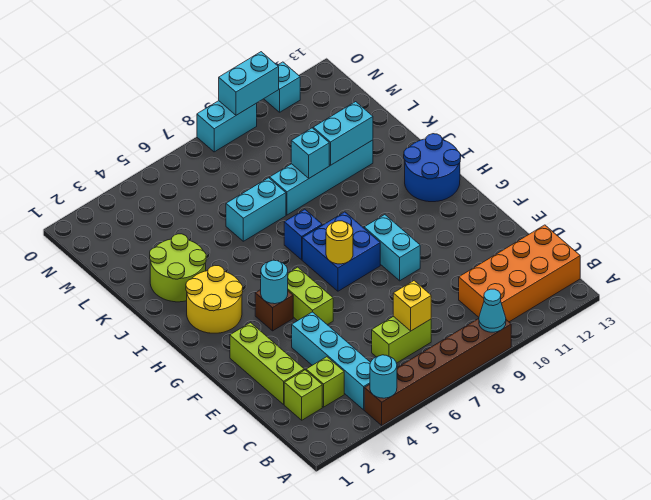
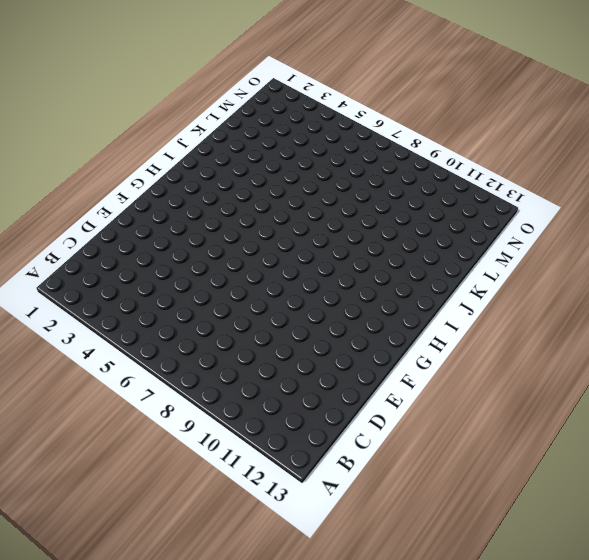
none -> brown brick A4:A9 level 1
none -> cyan brick B4:E4 level 1
none -> orange brick B10:C13 level 1

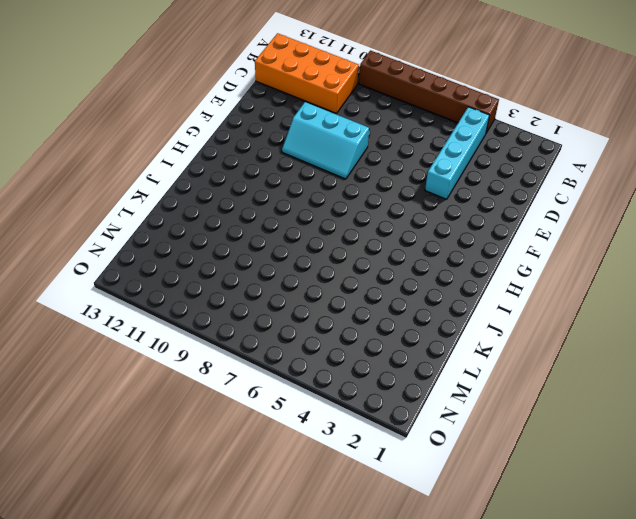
cyan slope E8:F10 level 1 top E -> cyan brick F9:G9 level 1
none -> lime brick C2 level 1
none -> lime brick C3 level 1
none -> lime brick C6:C7 level 1

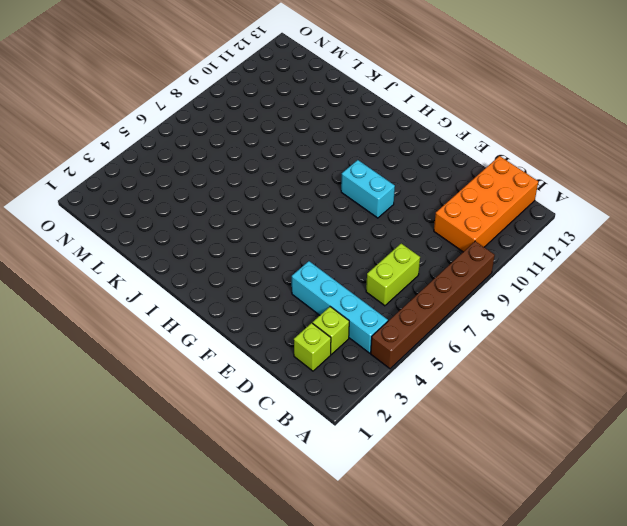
none -> lime brick D2:F2 level 1
none -> lime brick F5:G5 level 1
none -> brown brick G4 level 1

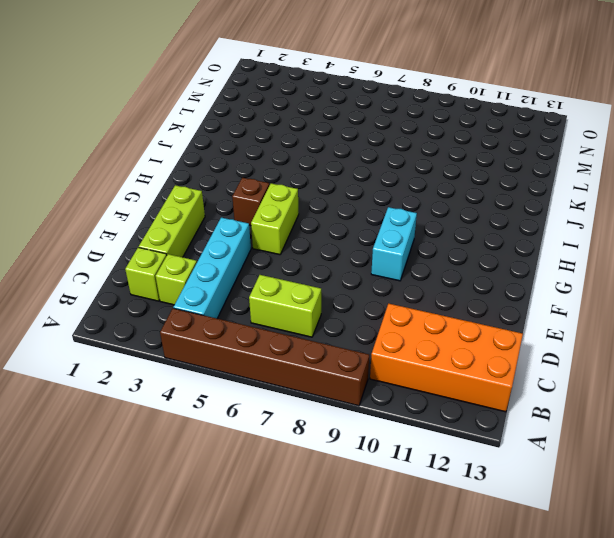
none -> blue brick G7:H8 level 1
none -> yellow round brick H2:I3 level 1
none -> blue round brick H12:I13 level 1

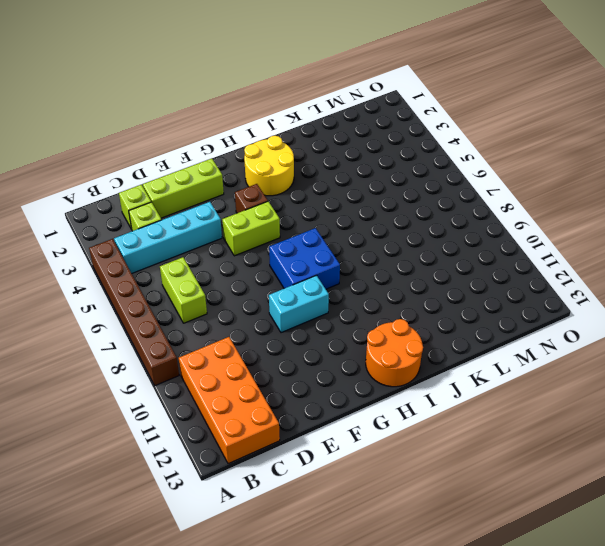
orange round brick H12:I13 level 1 -> blue round brick H12:I13 level 1
none -> blue brick I7 level 1
none -> lime round brick J2:K3 level 1
none -> cyan brick K6:K7 level 1

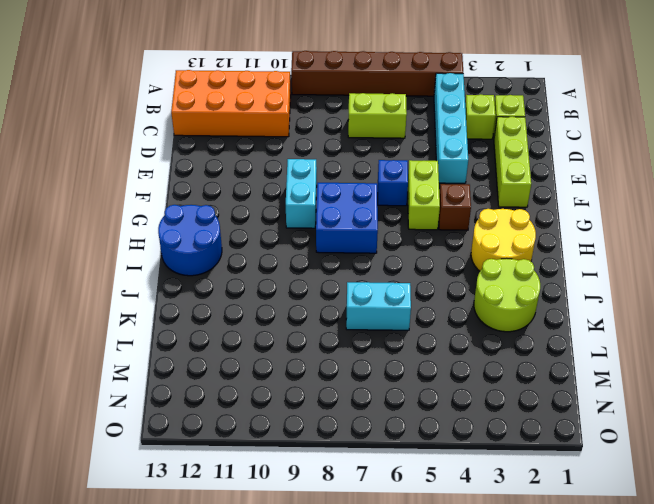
blue brick F6 level 1 -> blue brick I7 level 1
none -> cyan brick K8:K11 level 1
none -> cyan brick O8:O9 level 1
none -> cyan brick O11 level 1

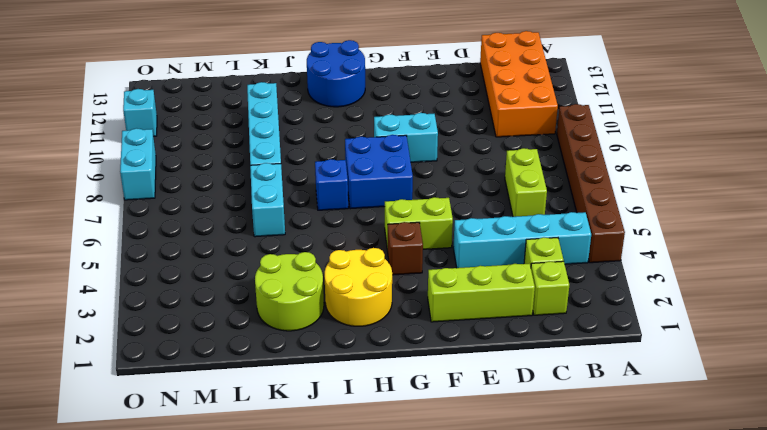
none -> cyan round brick A4 level 2
none -> cyan cone A9 level 2
none -> yellow brick C7 level 2

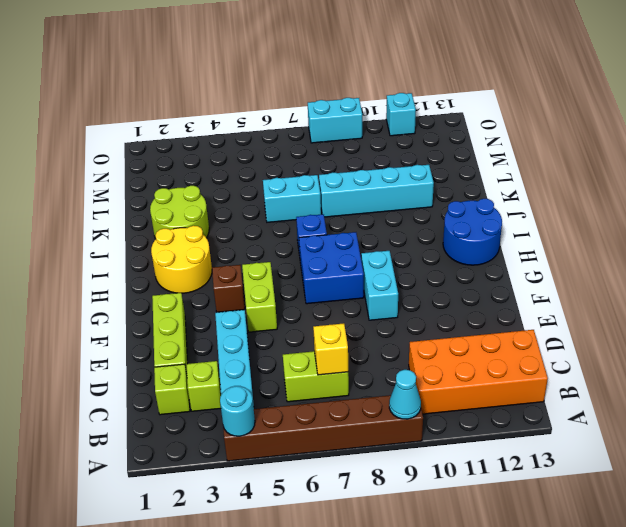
none -> cyan round brick G4 level 2
none -> yellow round brick G7 level 2
none -> cyan brick K9 level 2

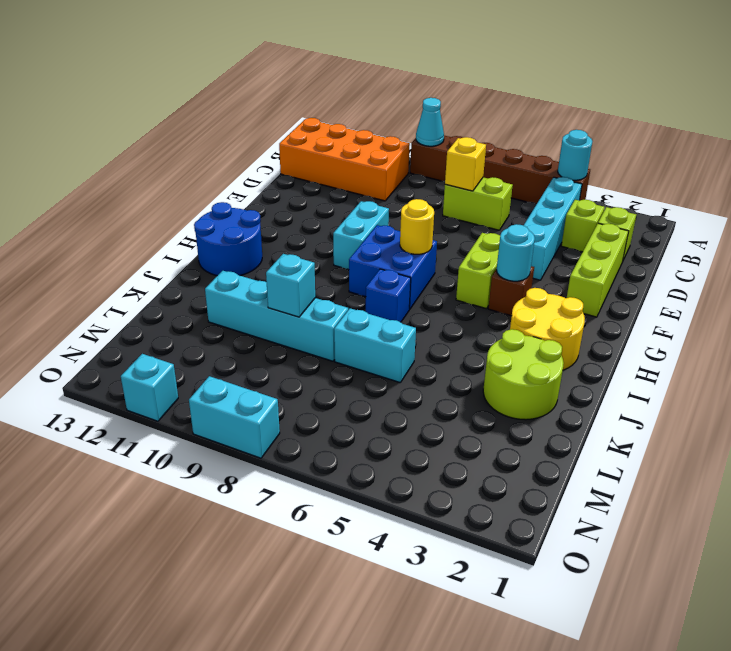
none -> cyan brick K10:K11 level 2
none -> cyan brick O9:O10 level 2

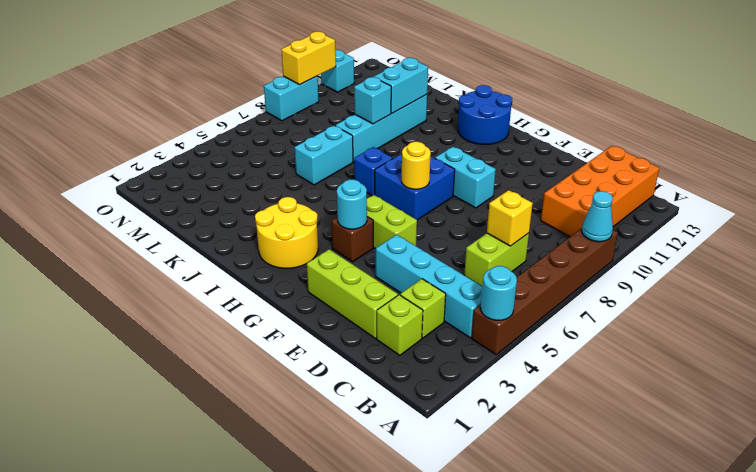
yellow brick O9:O10 level 2 -> cyan brick O9:O10 level 2
none -> lime round brick J2:K3 level 1

